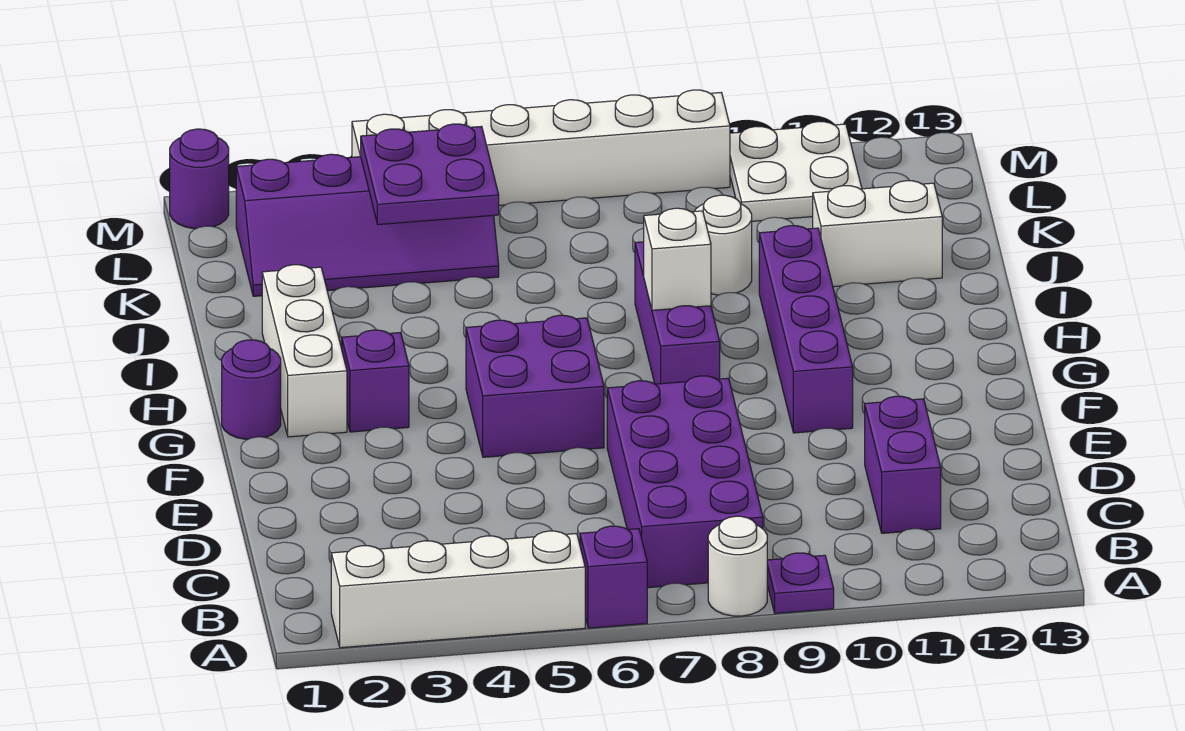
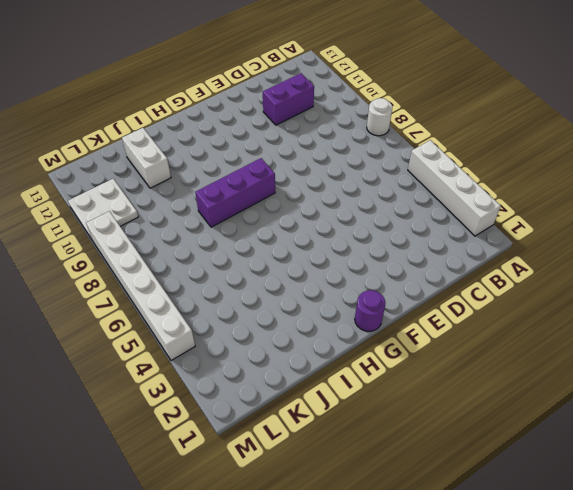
none -> purple brick A6 level 1
none -> purple plate A9 level 1
none -> purple brick B7:E8 level 1

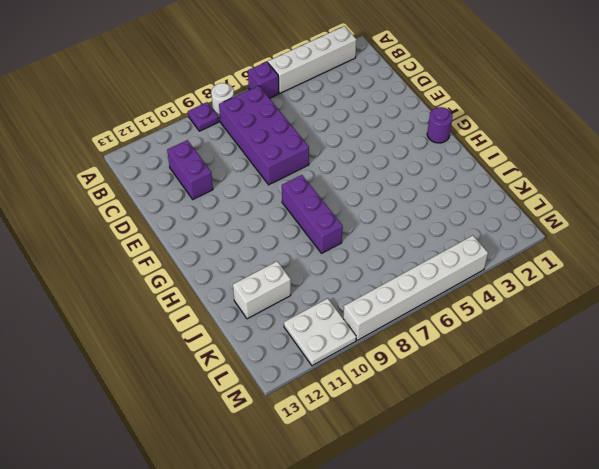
none -> purple brick F5:G6 level 1
none -> purple brick F10:I10 level 1
none -> white brick G2:I2 level 1

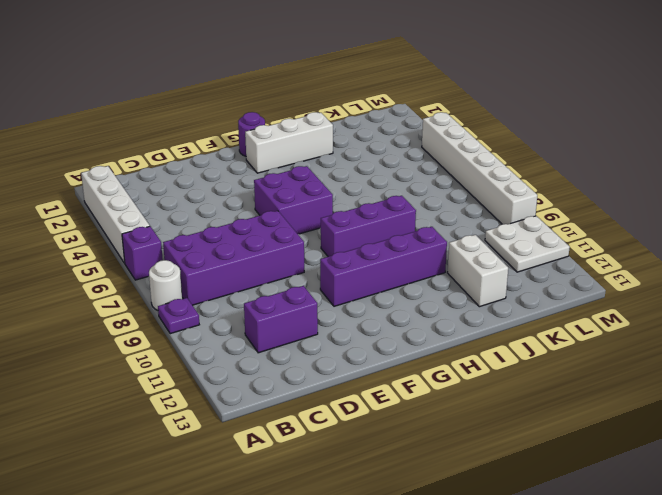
none -> purple brick G3 level 1
none -> white round brick J9 level 1
none -> purple slope K2:L5 level 1 top L

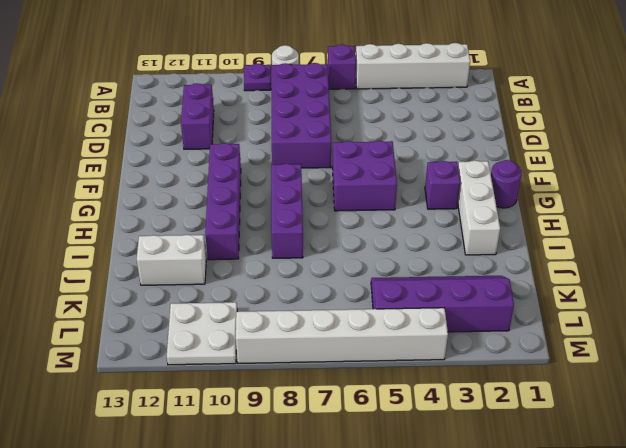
none -> white round brick J9 level 1
none -> purple round brick M1 level 1
none -> white brick H8 level 2

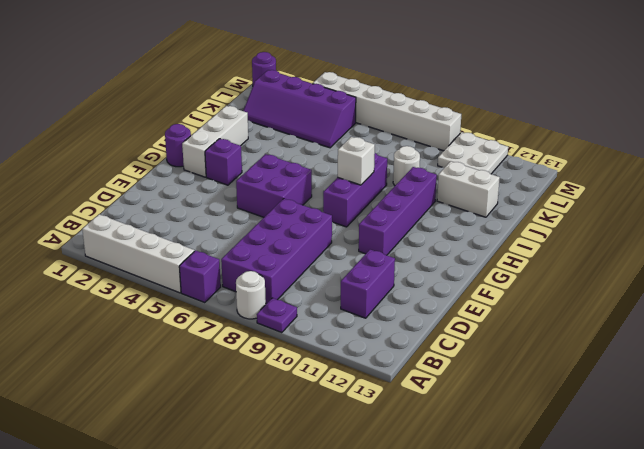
none -> purple plate K4:L5 level 2

